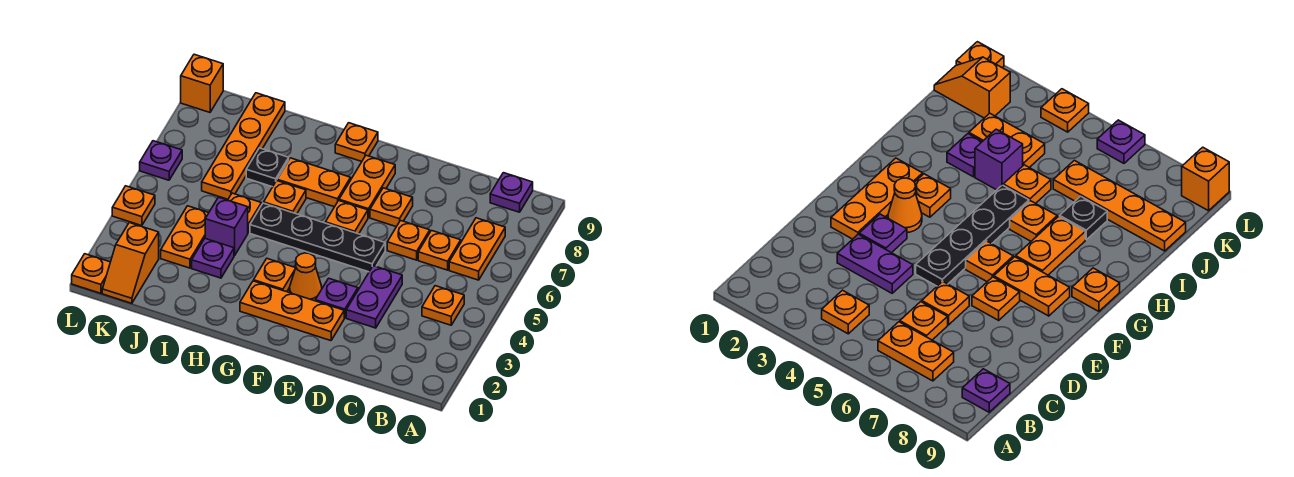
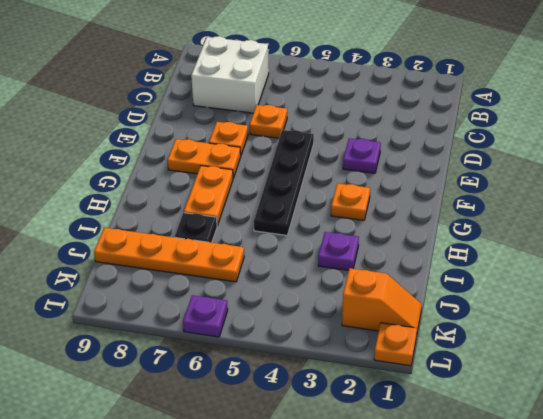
white brick B7:C8 level 1 -> orange plate B6:B7 level 1
none -> orange plate B4 level 1
none -> purple plate B9 level 1
none -> orange plate C6 level 1

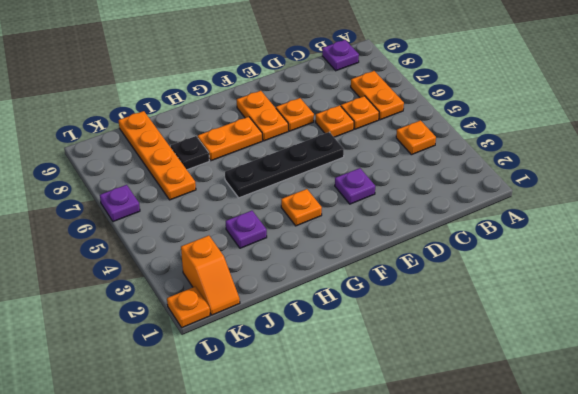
none -> purple plate D3:D4 level 1
none -> orange plate E2:G2 level 1
none -> orange cone F3 level 1

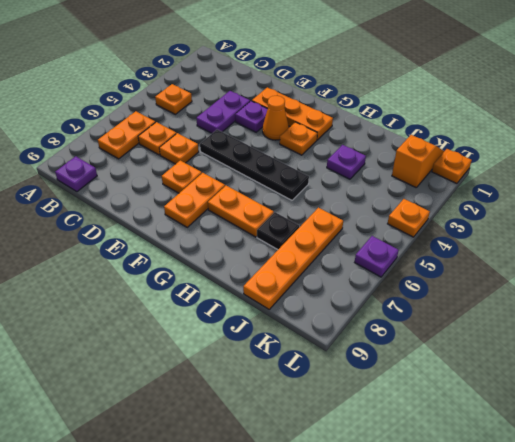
none -> orange plate F6 level 1
none -> orange plate G9 level 1
none -> orange plate H6 level 1

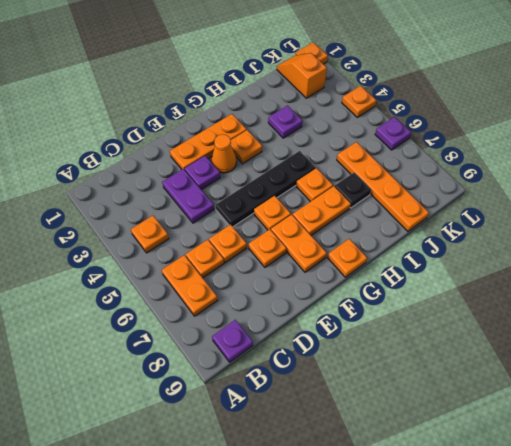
none -> purple brick I4 level 1
none -> orange plate I5 level 1
none -> orange plate J3:J4 level 1

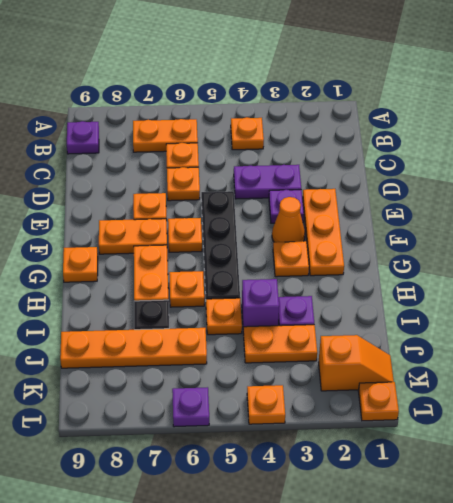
none -> orange brick L9 level 1

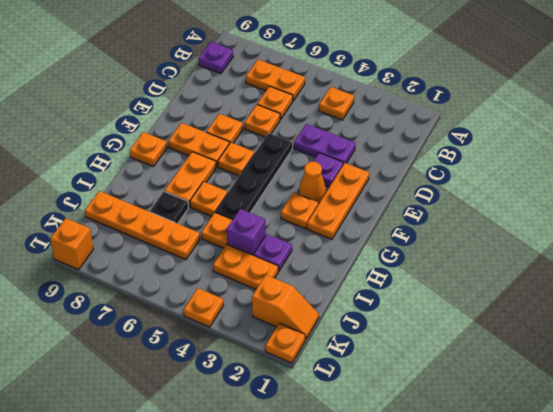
none -> purple plate L6 level 1

